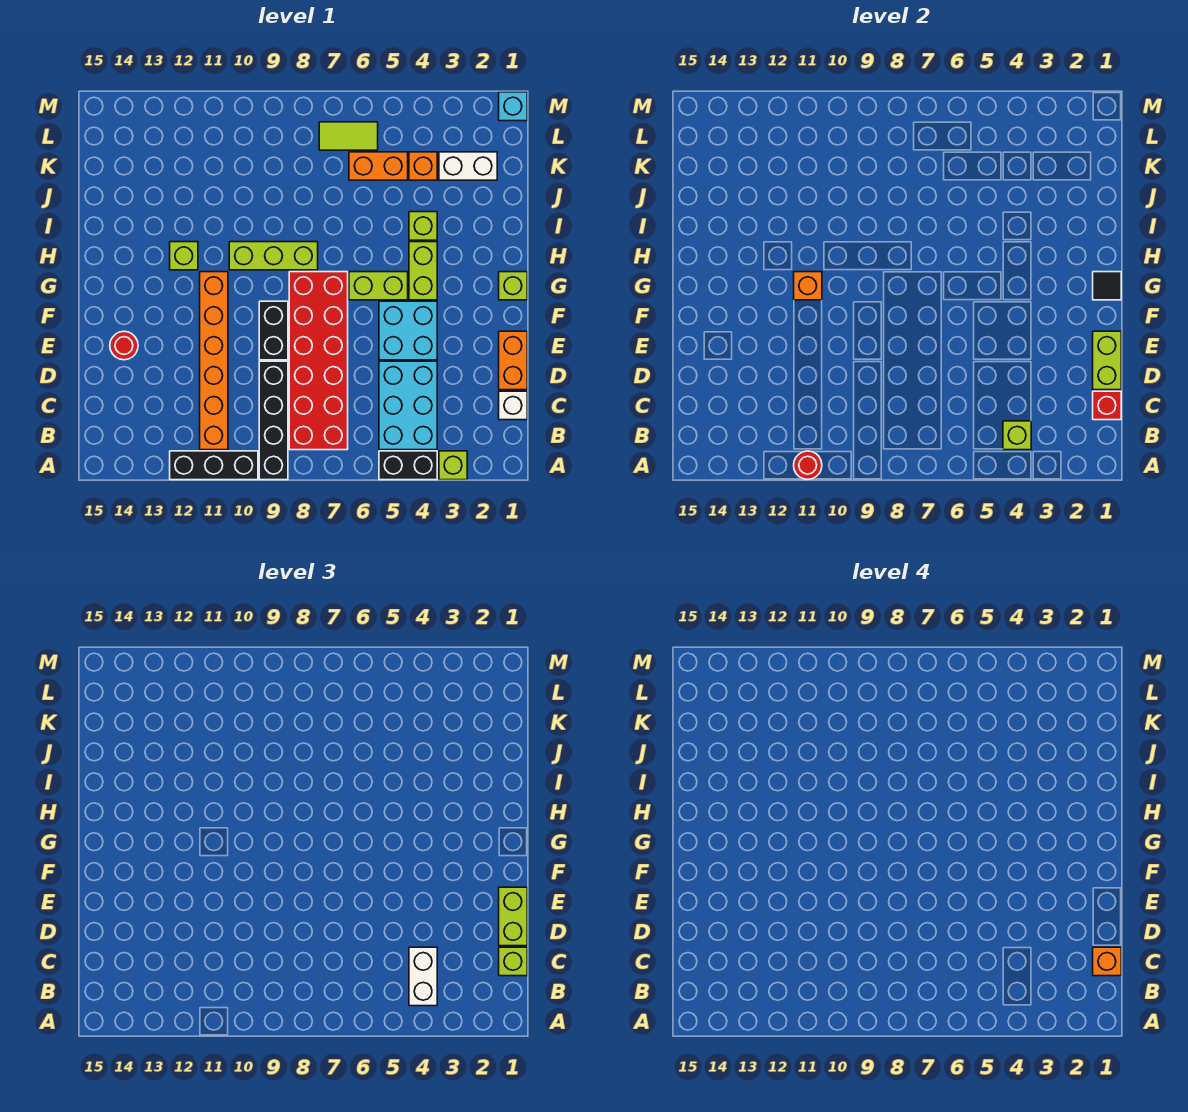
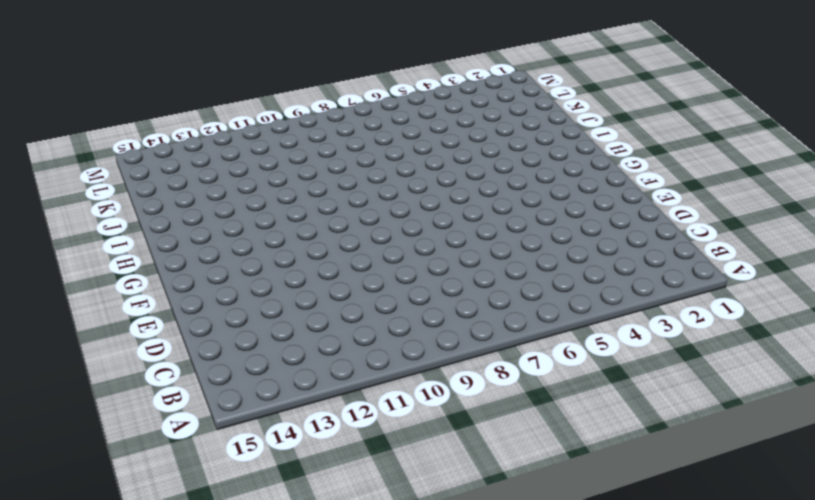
none -> lime brick A3 level 1
none -> black brick A4:A5 level 1
none -> black brick A9:D9 level 1
none -> black brick A10:A12 level 1

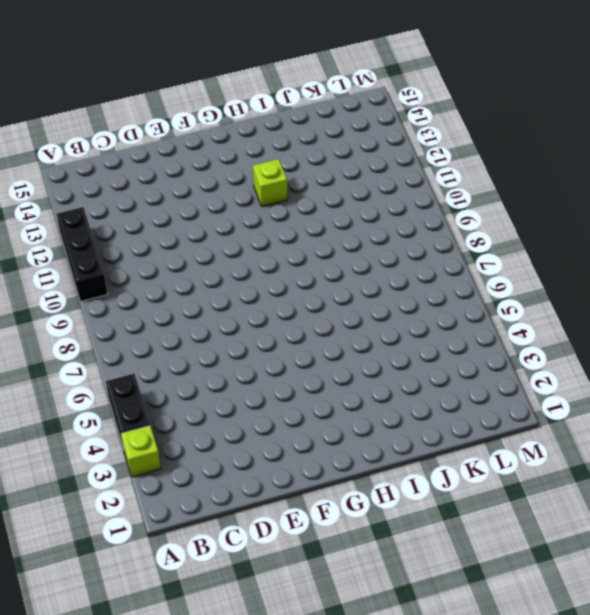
none -> black brick A9:D9 level 1
none -> cyan brick B4:D5 level 1
none -> red brick B7:G8 level 1
none -> orange brick B11:G11 level 1

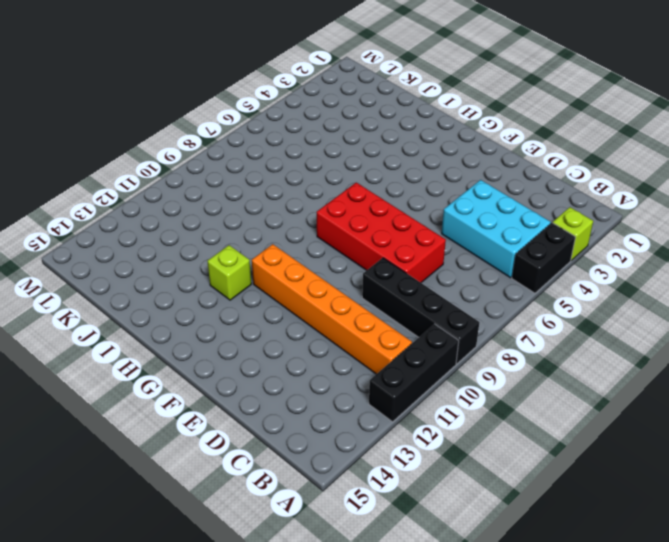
red brick D7:G8 level 1 -> red brick B7:G8 level 1
none -> white brick C1 level 1
none -> orange brick D1:E1 level 1
none -> cyan brick E4:F5 level 1
none -> black brick E9:F9 level 1

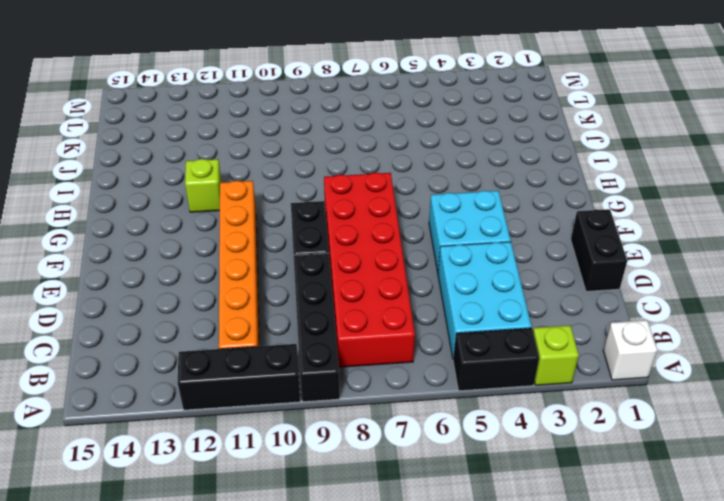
white brick A1 level 1 -> white brick C1 level 1
black brick D1:E1 level 1 -> orange brick D1:E1 level 1
none -> red round brick E14 level 1
none -> lime brick G1 level 1
none -> lime brick G4:H4 level 1
none -> lime brick G5:G6 level 1

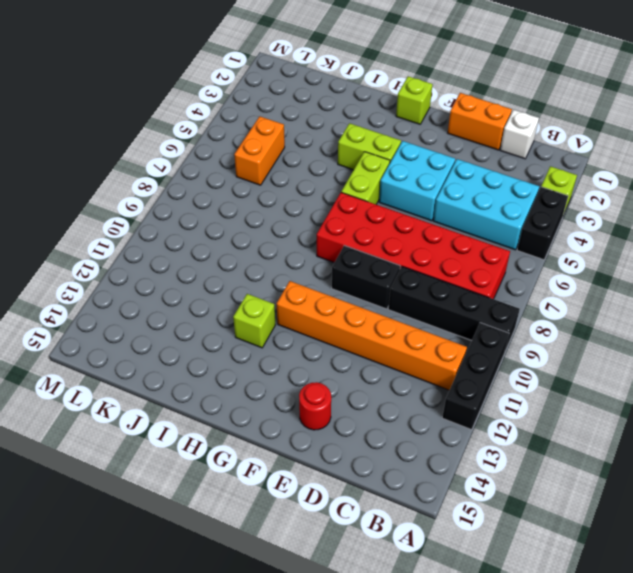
none -> lime brick H8:H10 level 1
none -> lime brick I4 level 1
none -> white brick K2:K3 level 1
none -> orange brick K4 level 1

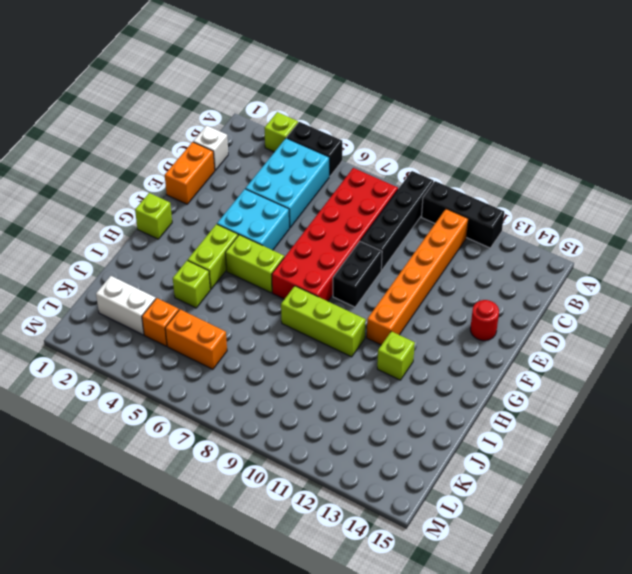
none -> lime tile L6:L7 level 1
none -> cyan brick M1 level 1
none -> red round brick A11 level 2
none -> lime brick B4 level 2

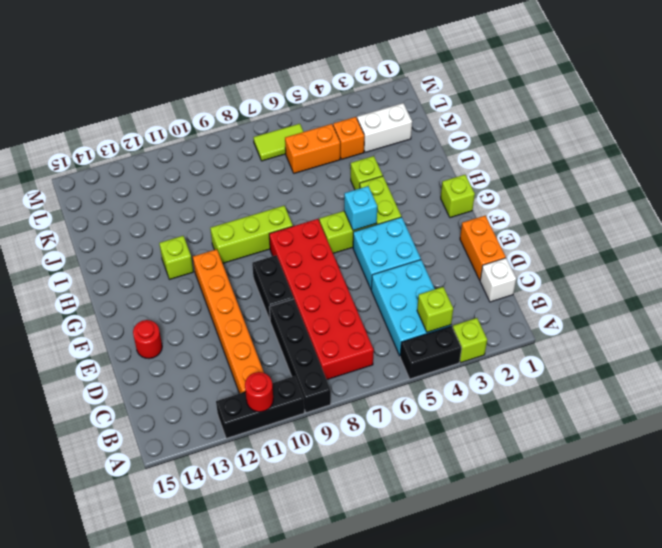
cyan brick G5 level 2 -> cyan brick M1 level 1
none -> red brick C1 level 2
none -> lime brick D1:E1 level 2
none -> black tile G1 level 2
none -> orange brick G11 level 2

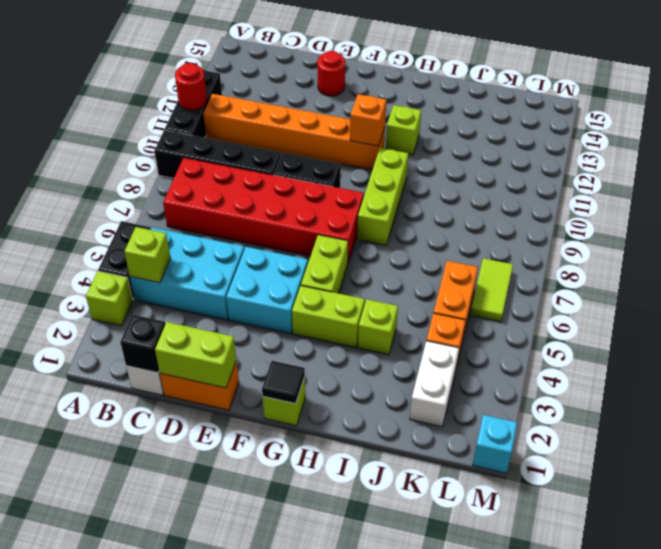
black brick C1 level 2 -> red brick C1 level 2
none -> white brick B4:C4 level 3
none -> lime brick C1 level 3
none -> lime brick D1:E1 level 3
none -> orange brick C1 level 4

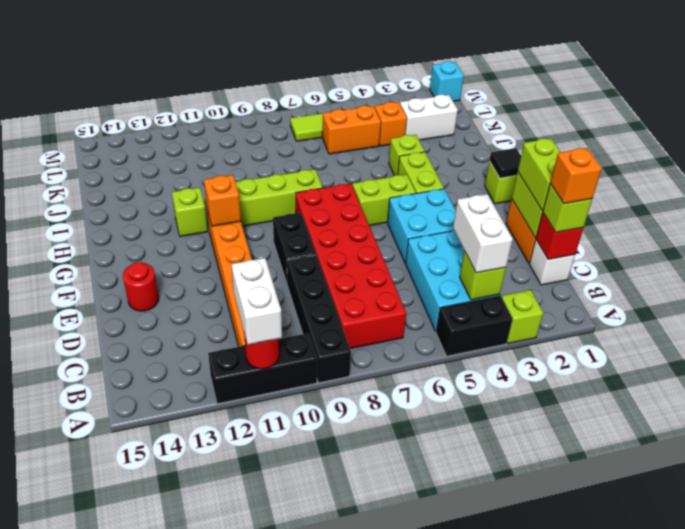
white brick A11:B11 level 3 -> none

